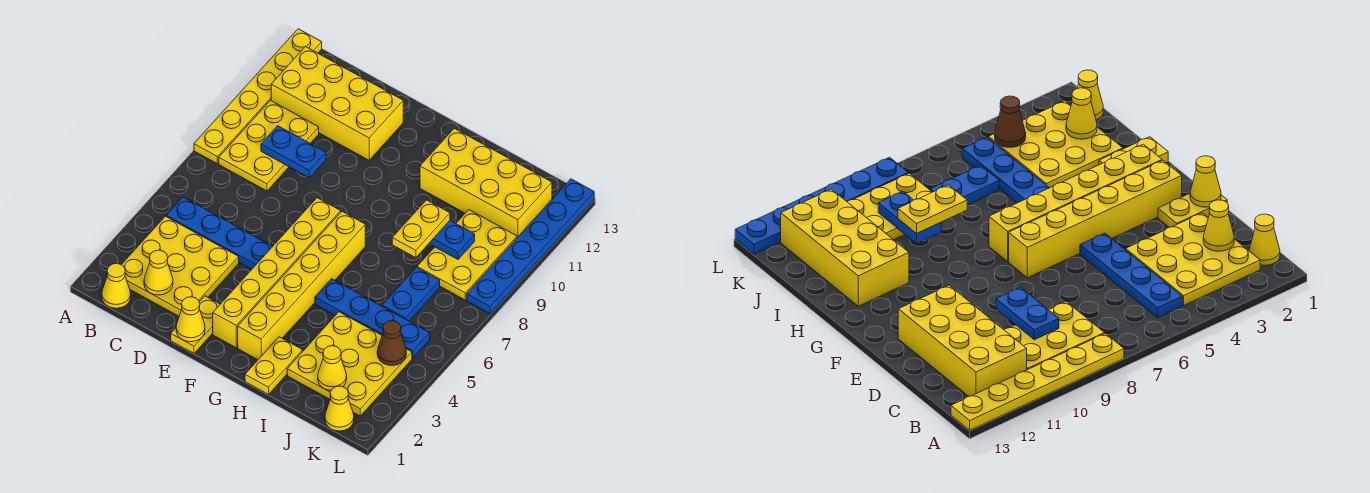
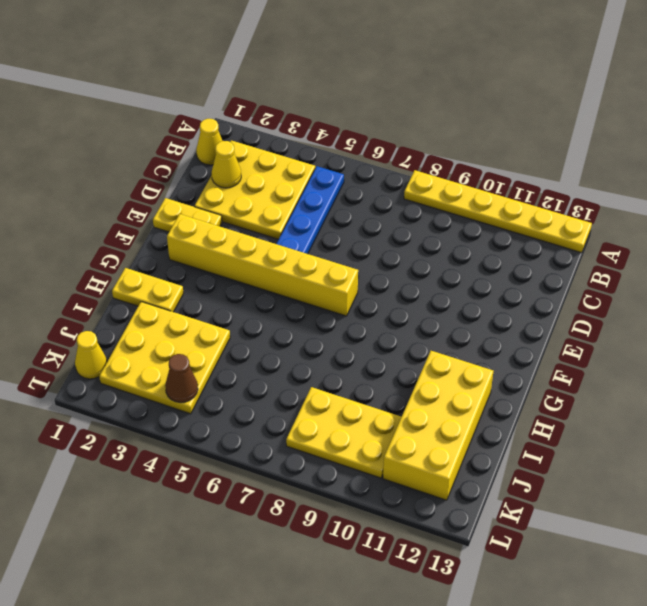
none -> yellow plate B8:C10 level 1
none -> yellow brick B11:E12 level 1
none -> yellow brick G2:G7 level 1

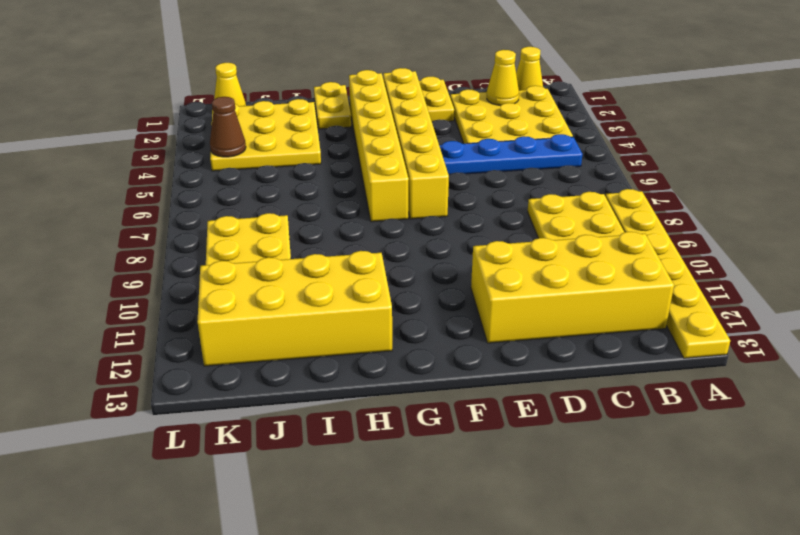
none -> blue plate H5:K5 level 1
none -> blue plate J6:J7 level 1
none -> blue plate L8:L13 level 1

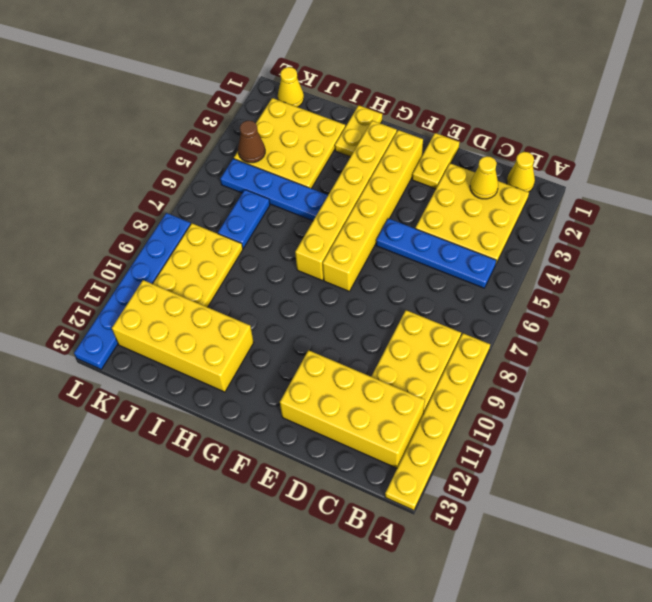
none -> blue plate C9:D9 level 2
none -> yellow cone E1 level 2
none -> blue plate I9:J9 level 2

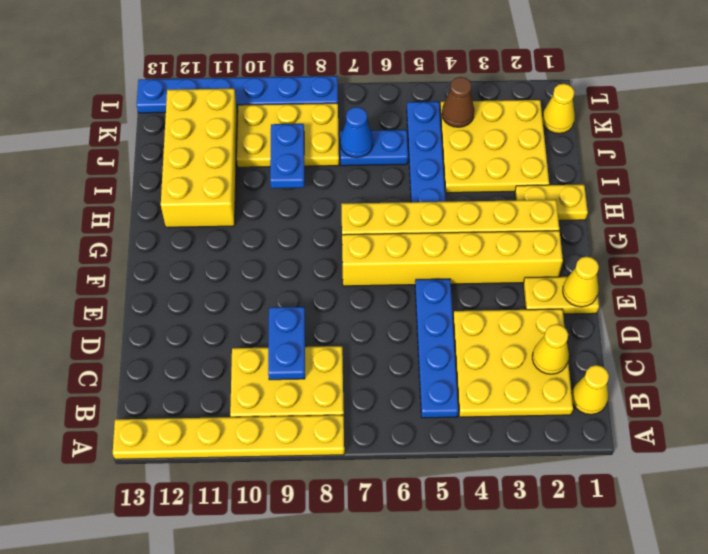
blue cone J7 level 2 -> none
none -> yellow brick B11:E12 level 1
none -> yellow cone J2 level 2
none -> yellow plate I8:I9 level 3

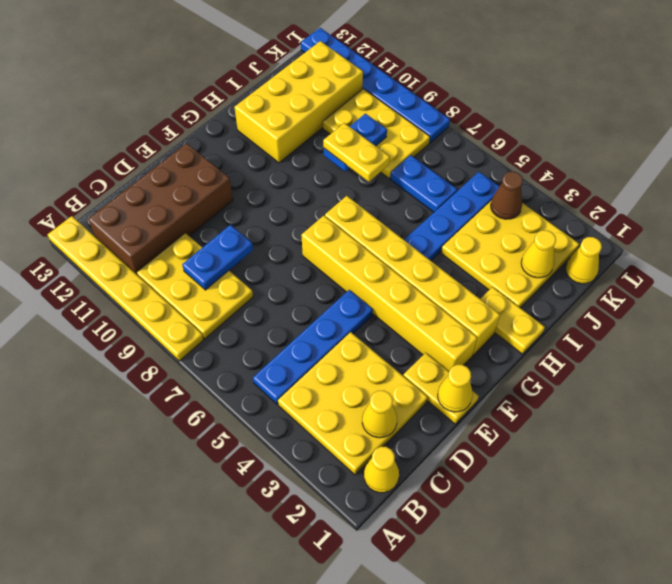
brown brick B11:E12 level 1 -> yellow brick B11:E12 level 1

